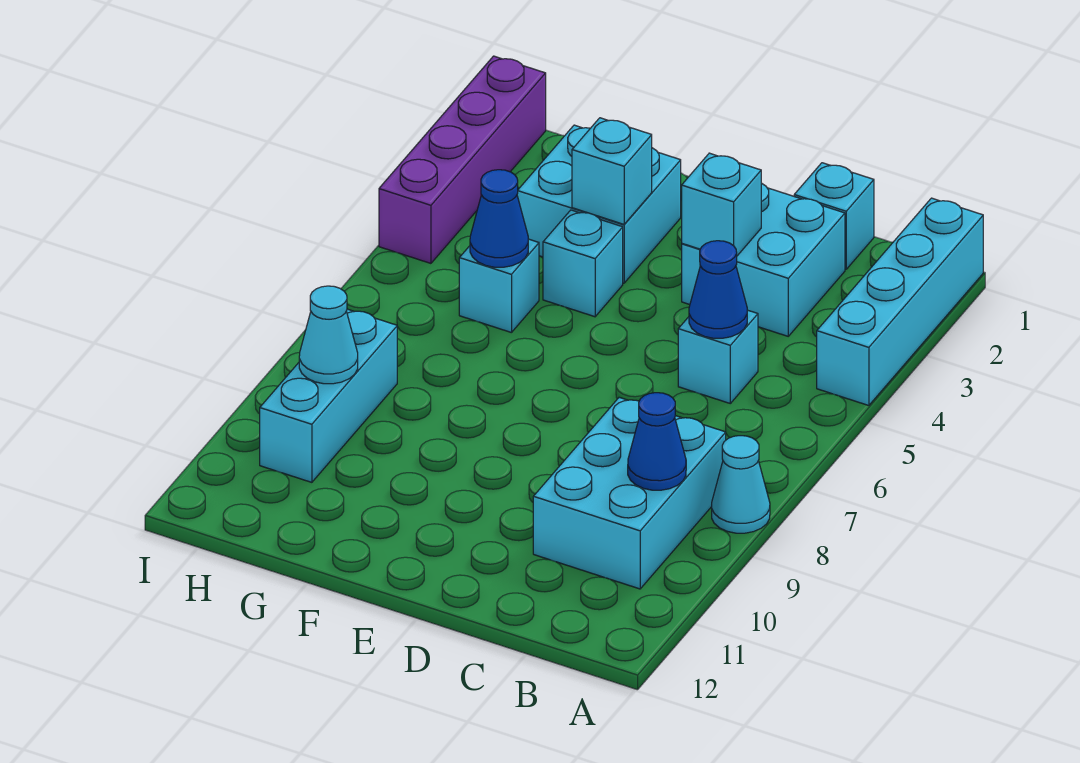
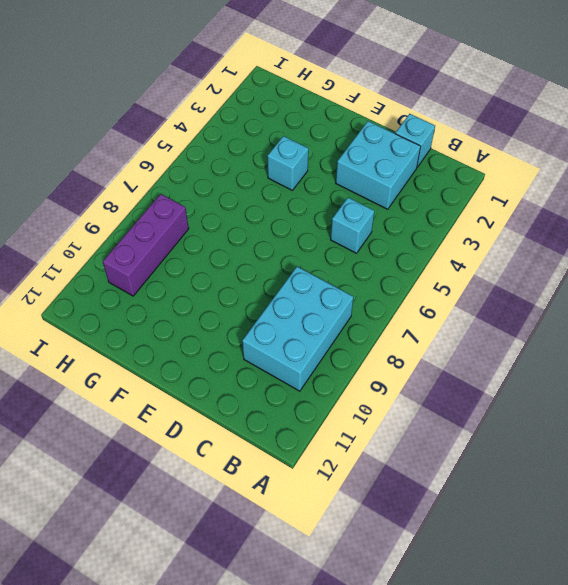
purple brick H8:H10 level 1 -> cyan brick H8:H10 level 1
none -> cyan brick A1:A4 level 1
none -> cyan cone A8 level 1
none -> cyan brick F2:G3 level 1

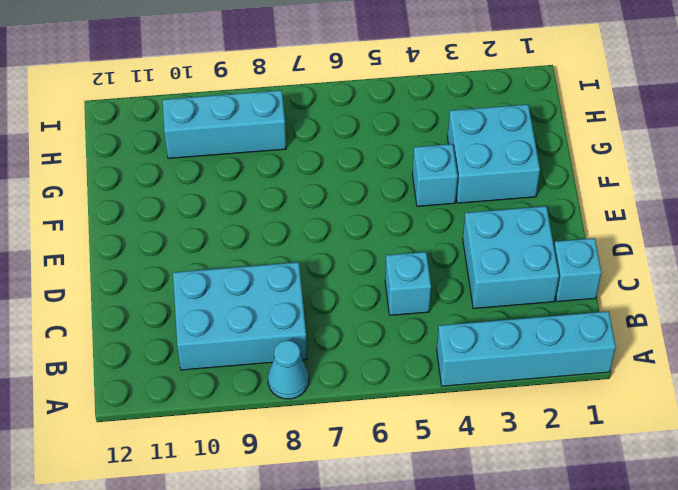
none -> cyan brick G5 level 1
none -> purple brick I1:I4 level 1
none -> blue cone B9 level 2

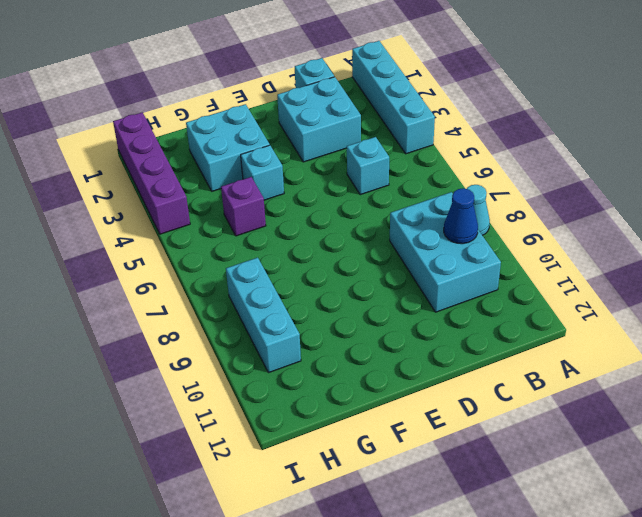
purple brick G5 level 1 -> cyan brick G5 level 1
none -> blue cone C5 level 2
none -> cyan brick D3 level 2
none -> cyan brick F3 level 2

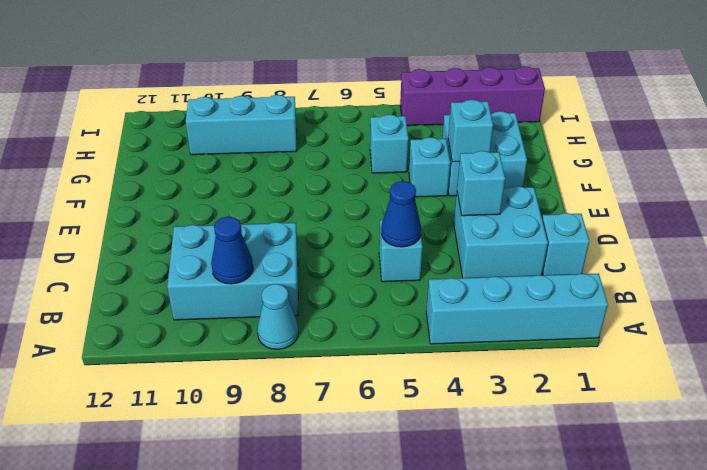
none -> blue cone G5 level 2
none -> cyan cone H9 level 2

